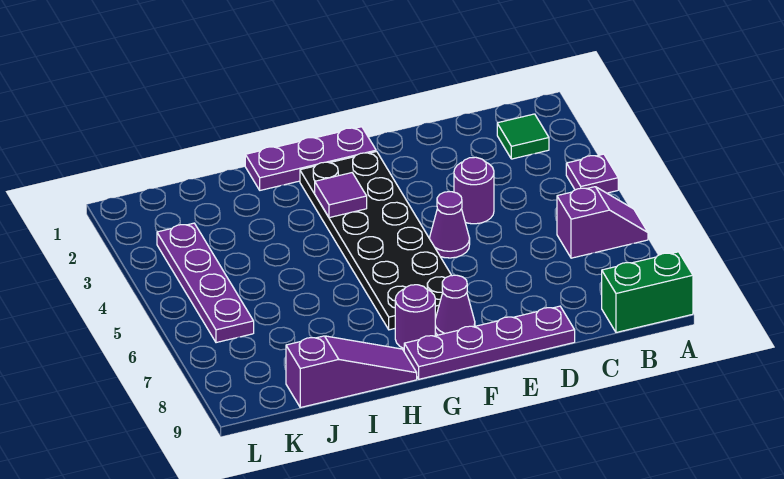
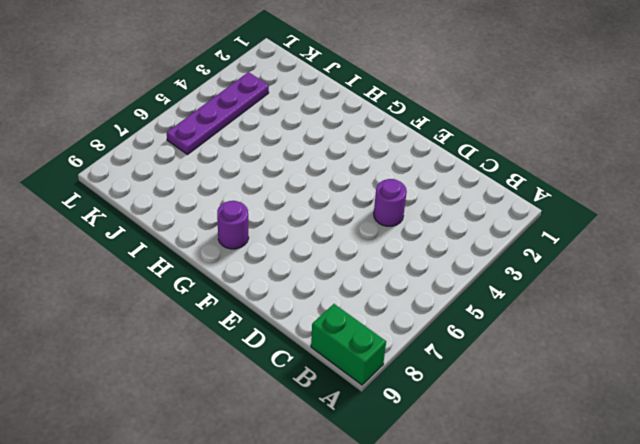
none -> purple plate A4 level 1
none -> purple slope A6:B6 level 1 top B
none -> green tile B2 level 1

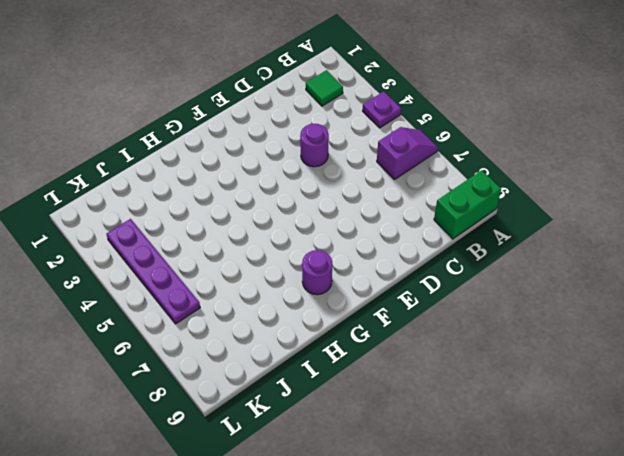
none -> purple plate D9:G9 level 1
none -> purple cone E5 level 1
none -> purple plate F1:H1 level 1

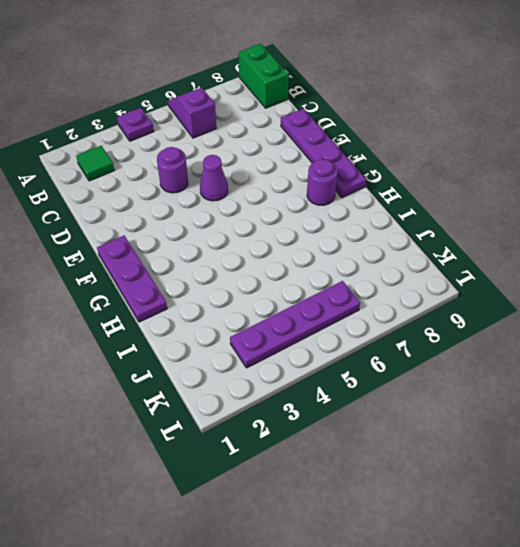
none -> black plate F2:G7 level 1
none -> purple cone F8 level 1
none -> purple slope H9:J9 level 1 top J

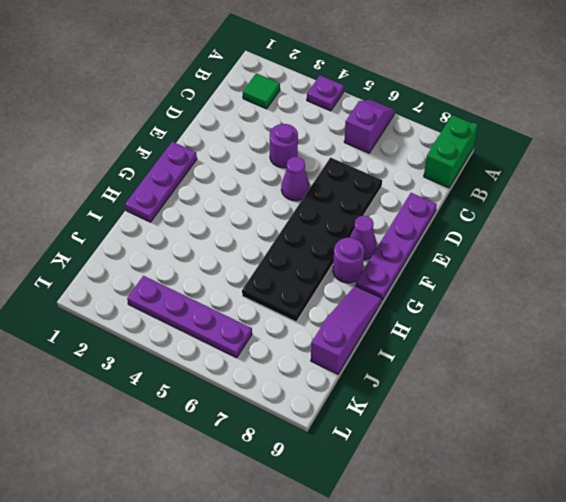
black plate D6:I7 level 1 -> black plate F2:G7 level 1
none -> purple tile G3 level 2

